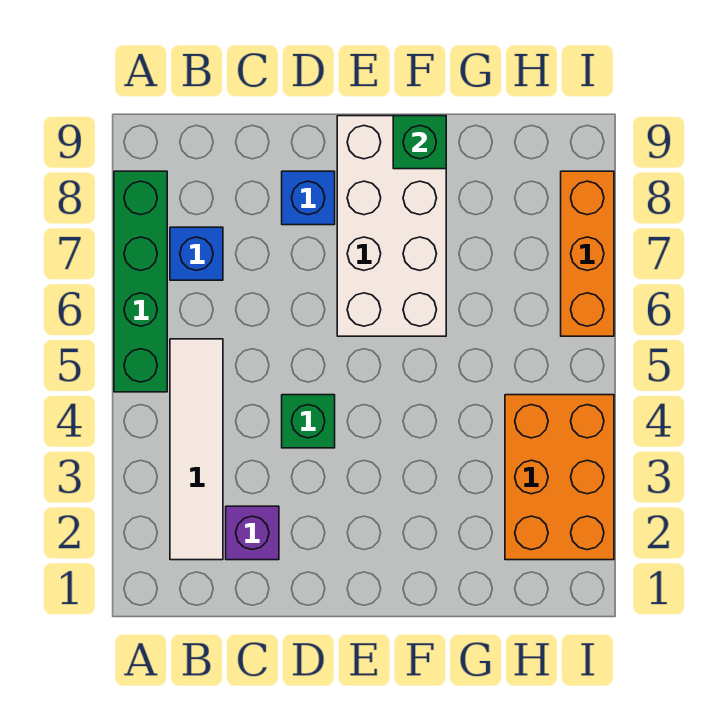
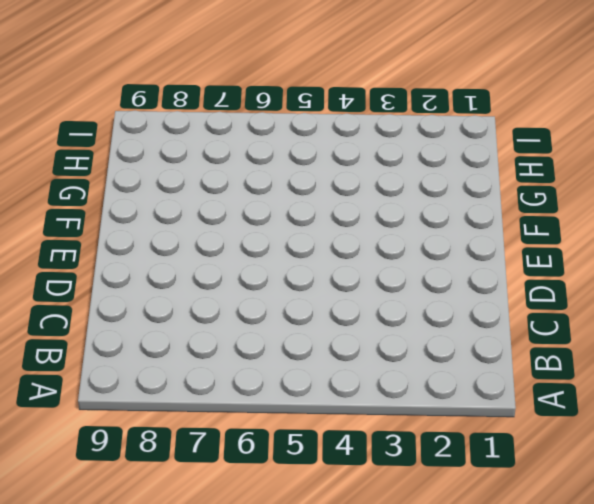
none -> green brick A5:A8 level 1
none -> white tile B2:B5 level 1

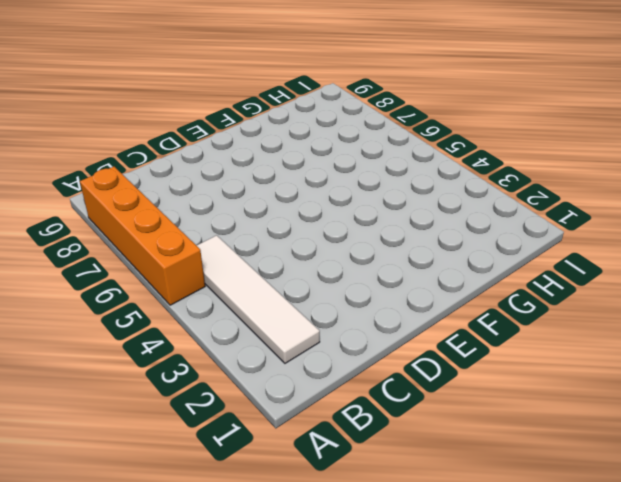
orange brick A5:A8 level 1 -> green brick A5:A8 level 1
none -> blue brick B7 level 1
none -> purple brick C2 level 1

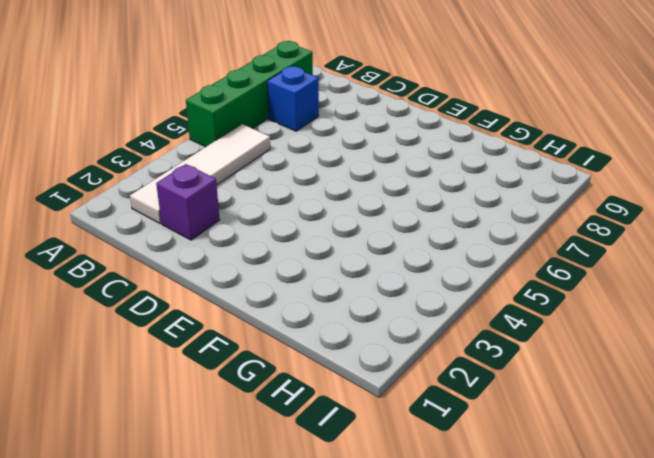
none -> green brick D4 level 1
none -> blue brick D8 level 1

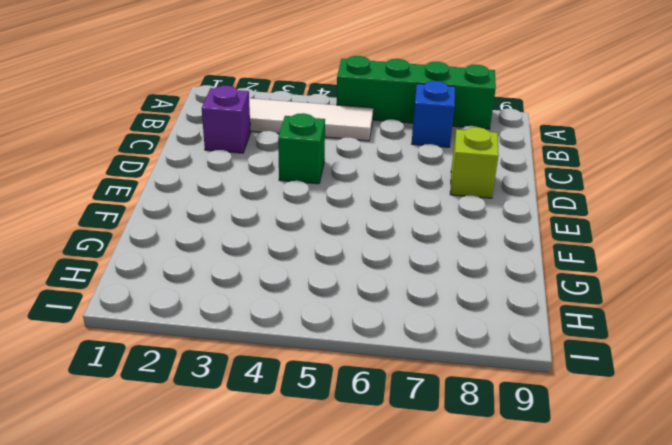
lime brick D8 level 1 -> blue brick D8 level 1
none -> white brick E6:F9 level 1
none -> orange brick H2:I4 level 1

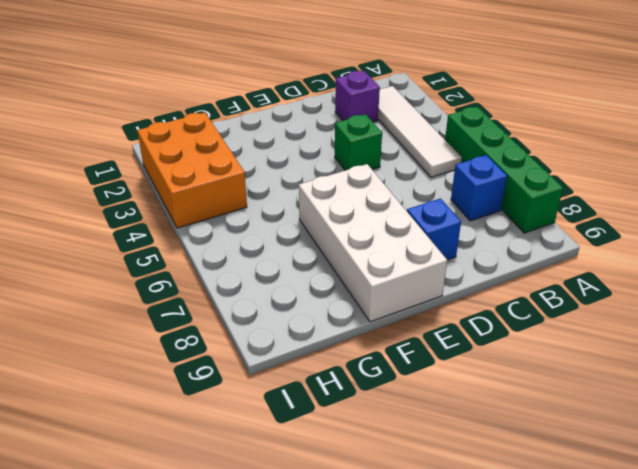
none -> orange brick I6:I8 level 1
none -> green brick F9 level 2

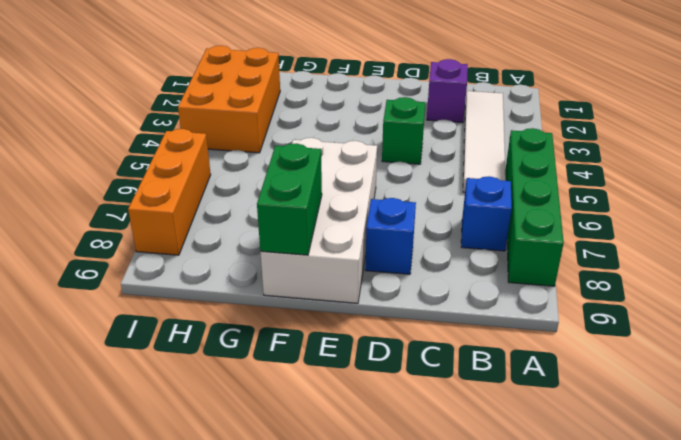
green brick F8:F9 level 2 -> green brick F9 level 2

